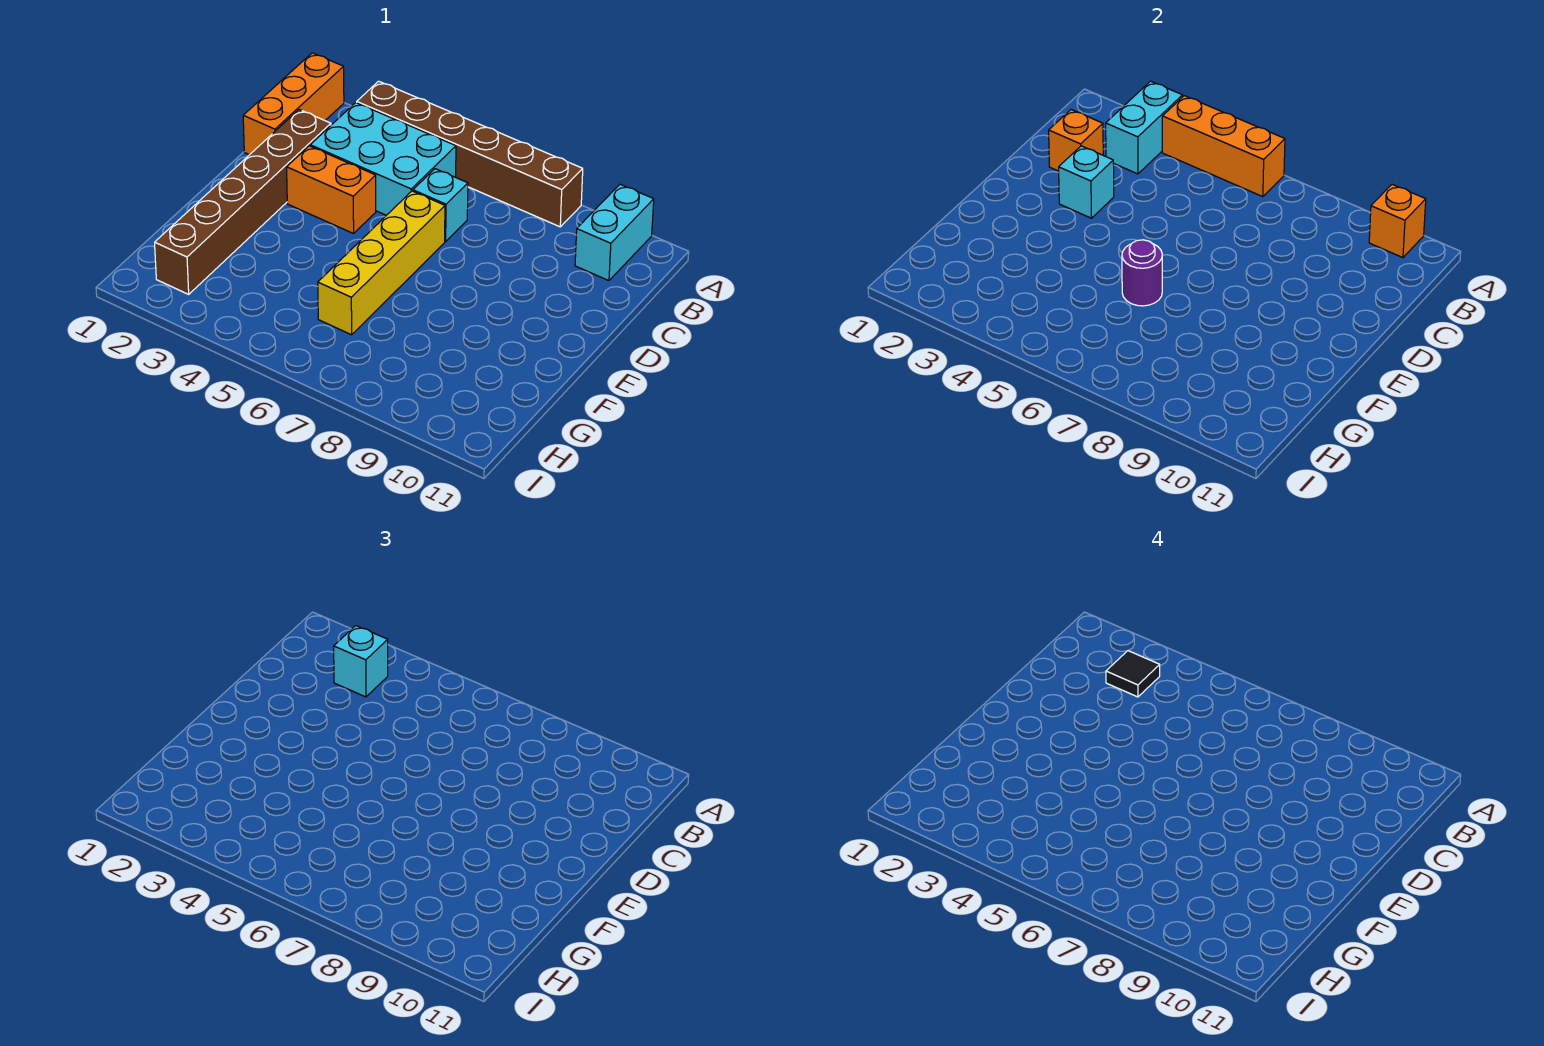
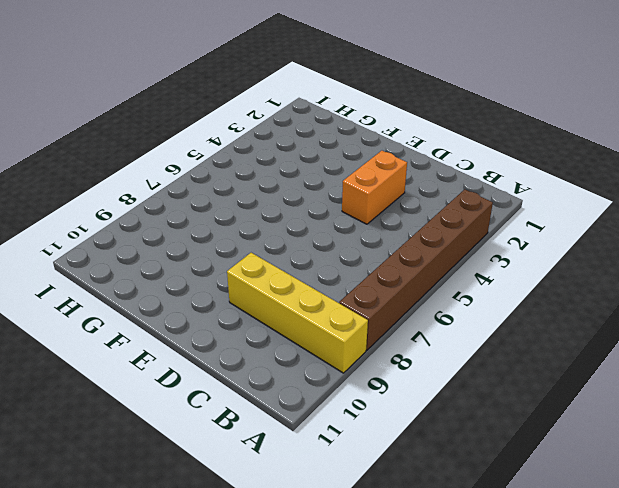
yellow brick A9:D9 level 1 -> yellow brick D6:G6 level 1
none -> orange brick A1:C1 level 1
none -> cyan brick A10:B10 level 1
none -> cyan brick B3:C5 level 1

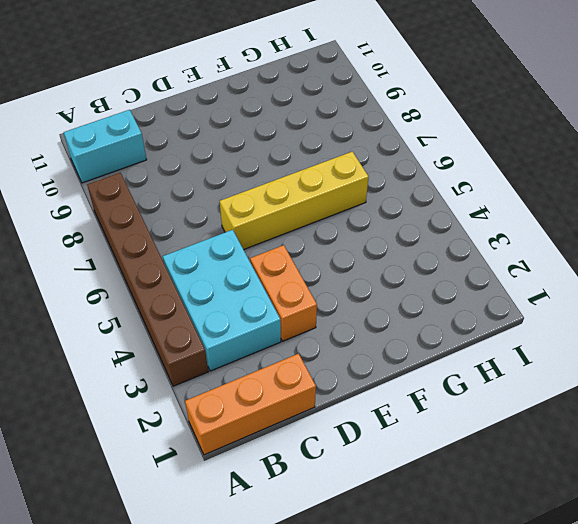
none -> brown brick C2:H2 level 1
none -> cyan brick C6 level 1
none -> cyan brick A3:B3 level 2

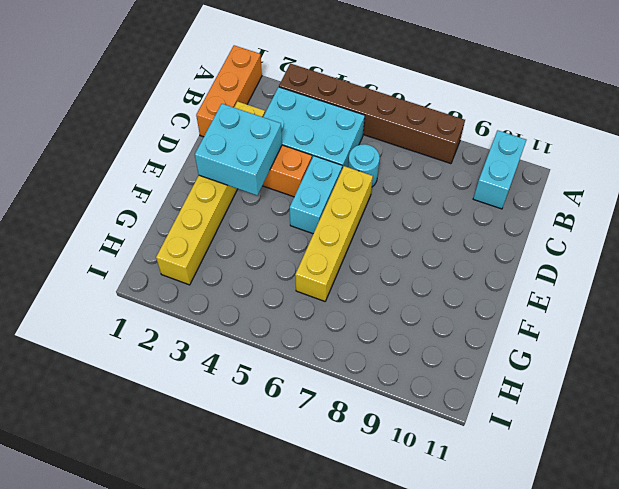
yellow brick C2:H2 level 1 -> brown brick C2:H2 level 1
cyan round brick C6 level 1 -> cyan brick C6 level 1
cyan brick D2:E3 level 2 -> cyan brick D3 level 2
cyan brick D5:E5 level 1 -> cyan brick A3:B3 level 2
none -> orange brick A4:A6 level 2
none -> orange brick A10 level 2
none -> orange brick C2 level 2

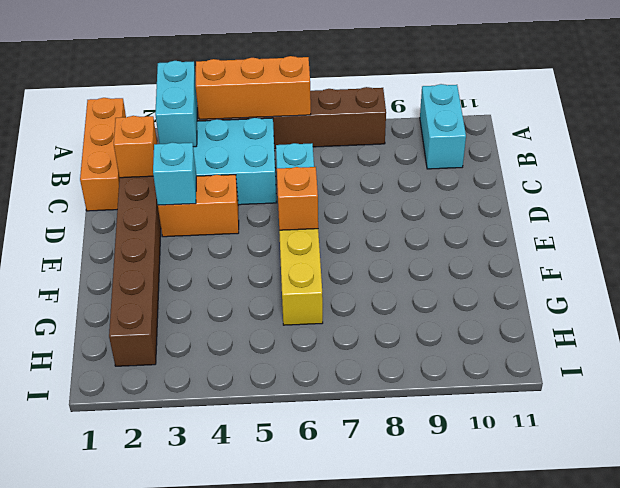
orange brick E6 level 2 -> orange brick A10 level 2
none -> purple round brick F6 level 2
none -> cyan brick B3 level 3
none -> black tile B3 level 4

